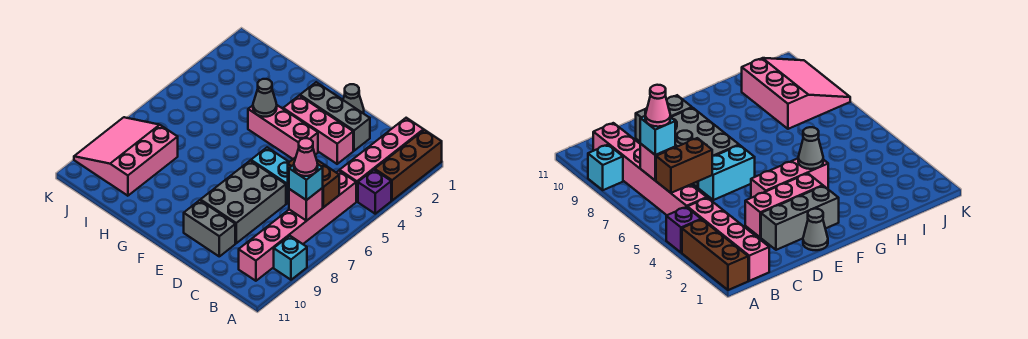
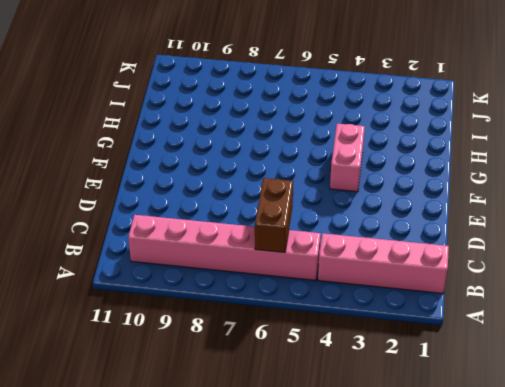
pink brick F4:G4 level 1 -> pink brick E4:G4 level 1
none -> brown brick A1:A3 level 1
none -> purple brick A4 level 1
none -> cyan brick A9 level 1

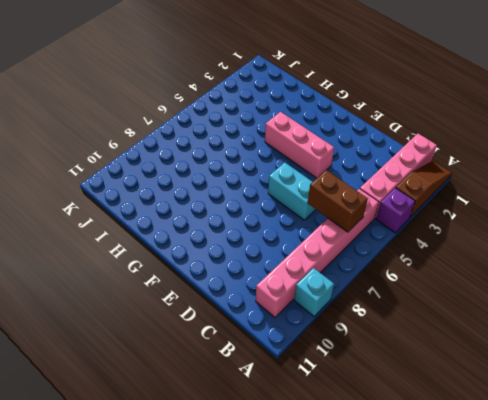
brown slope A1:A3 level 1 top 3 -> brown brick A1:A3 level 1
none -> grey brick D2:F2 level 1
none -> pink brick D3:F3 level 1
none -> grey brick D7:E9 level 1

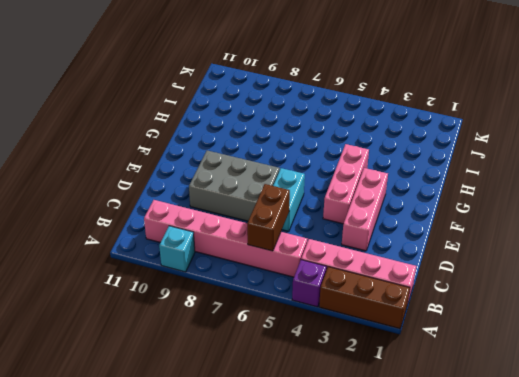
none -> grey brick D2:F2 level 1
none -> grey brick D10:E10 level 1
none -> grey cone E1 level 1

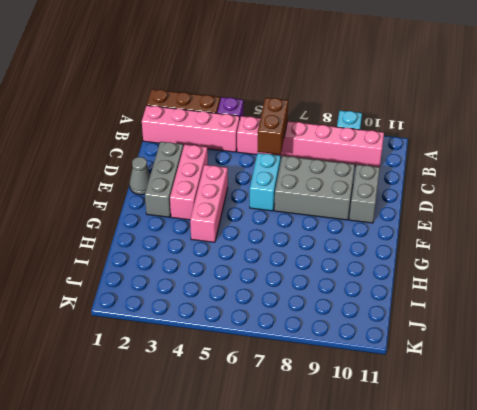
none -> pink slope I8:K10 level 1 top I
none -> pink brick B7 level 2
none -> grey cone G4 level 2

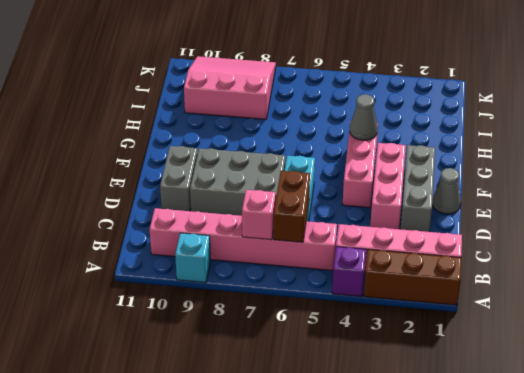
none -> cyan brick B7 level 3
none -> pink cone B7 level 4

